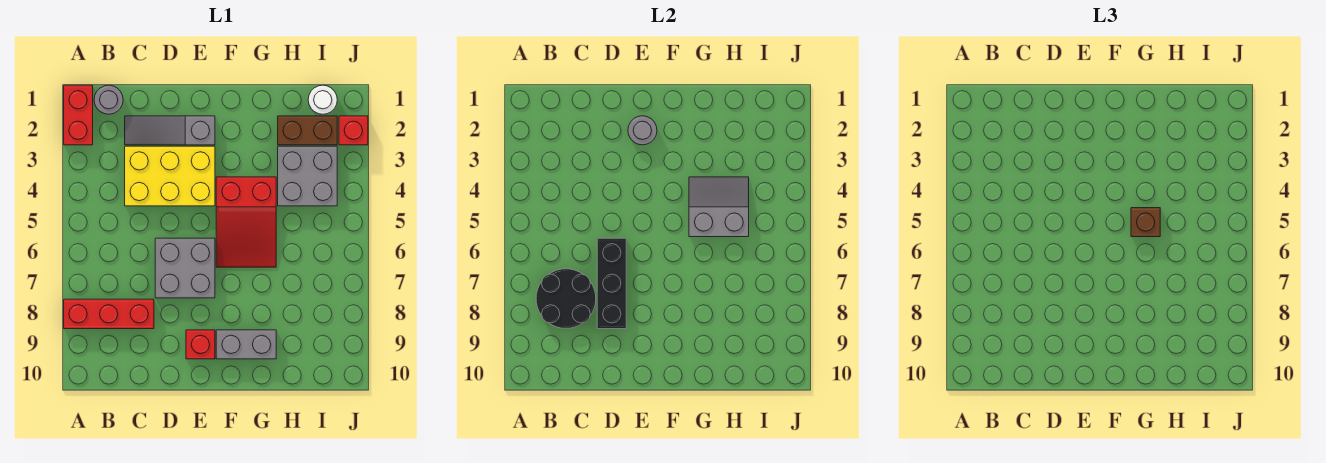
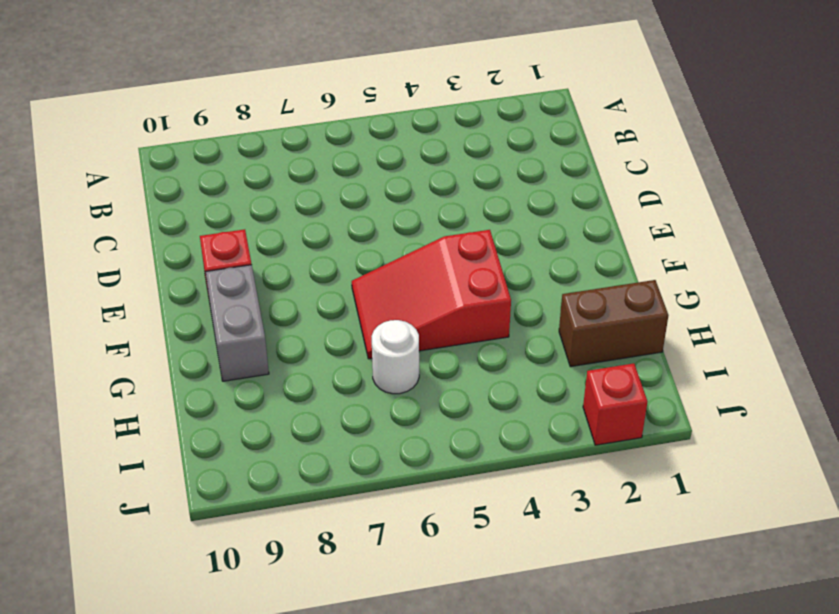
brown brick H1:H2 level 1 -> brown brick H2:I2 level 1
white round brick H6 level 1 -> white round brick I1 level 1
none -> red brick A1:A2 level 1
none -> red brick A8:C8 level 1
none -> grey round brick B1 level 1

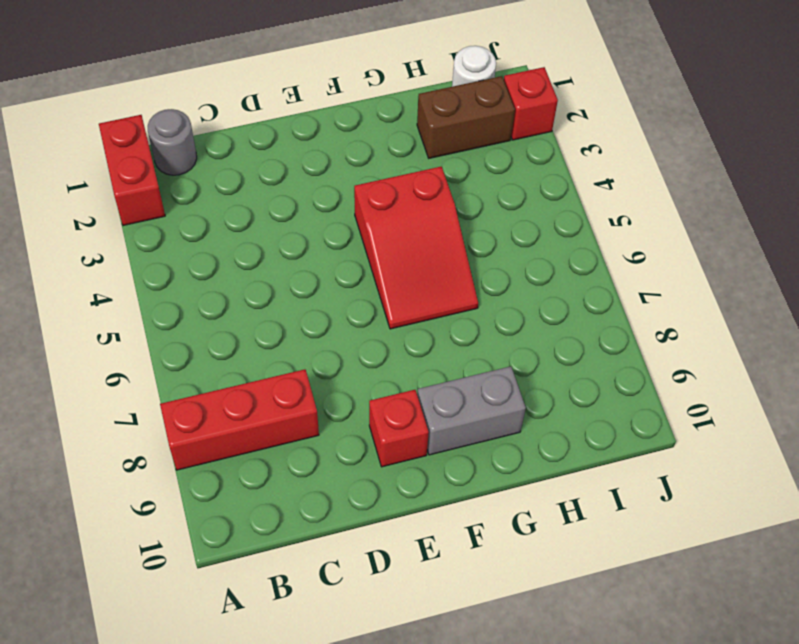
none -> grey slope C2:E2 level 1 top E
none -> yellow brick C3:E4 level 1
none -> grey brick D6:E7 level 1

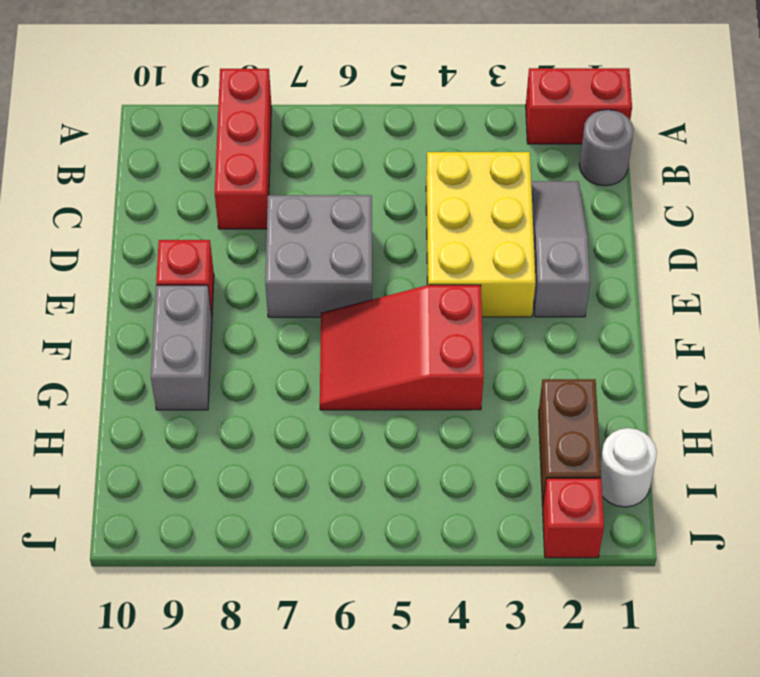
none -> grey brick H3:I4 level 1
none -> black round brick B7:C8 level 2
none -> black brick D6:D8 level 2

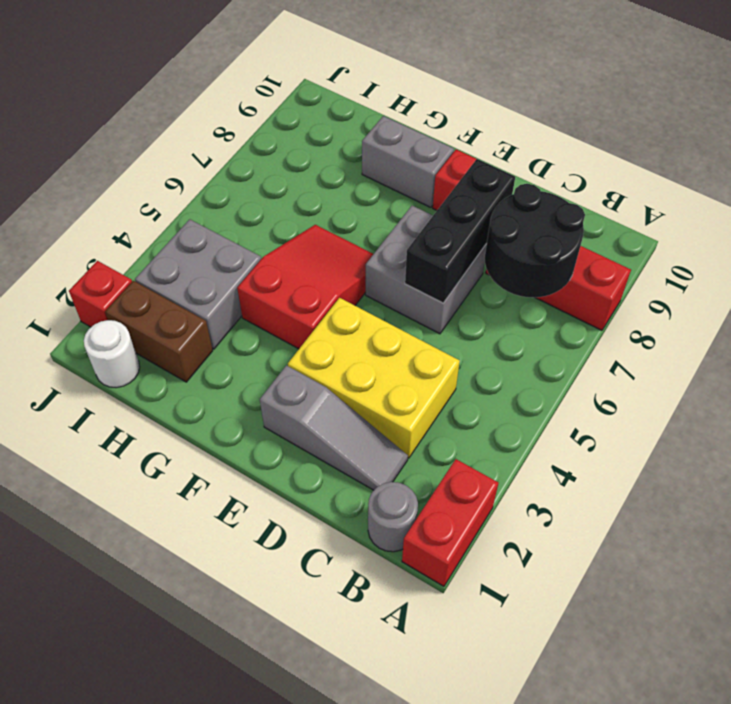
none -> grey round brick E2 level 2
none -> grey slope G4:H5 level 2 top 5
none -> brown brick G5 level 3

